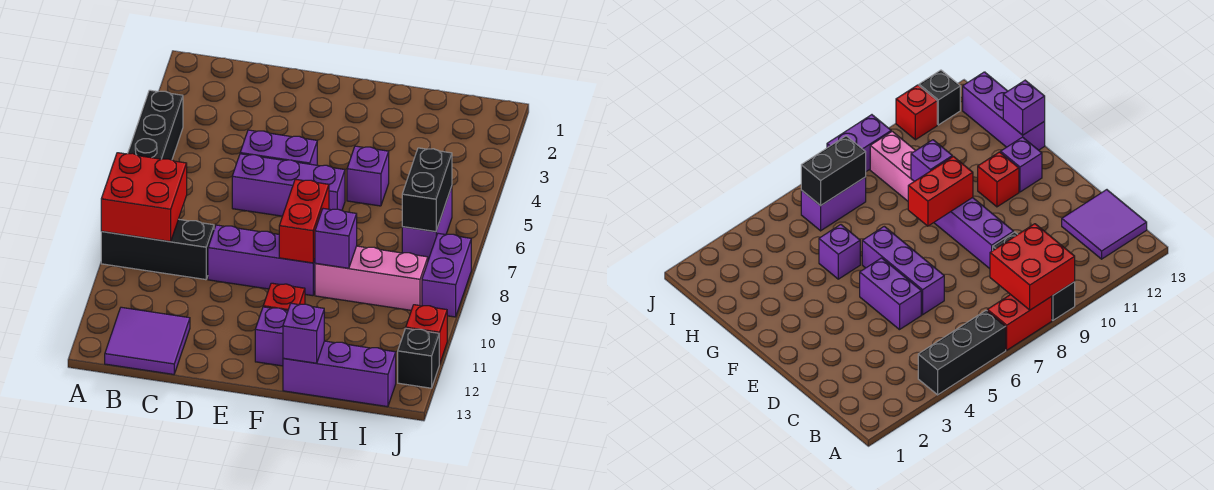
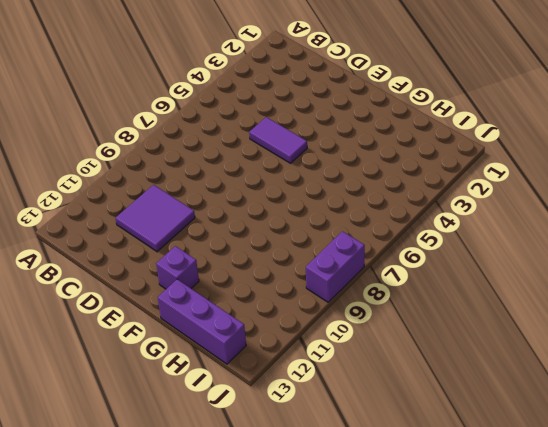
purple tile C10:D11 level 1 -> purple tile B12:C13 level 1
purple tile D5:E5 level 1 -> purple brick D5:E5 level 1
none -> black brick A4:A6 level 1
none -> red brick A7:A8 level 1
none -> black brick A9:C9 level 1

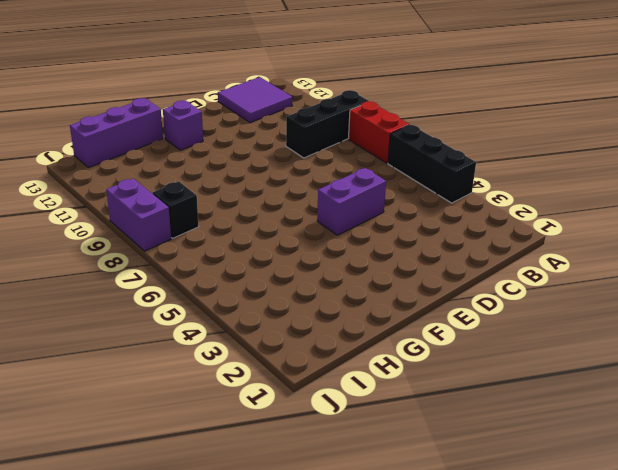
black brick I8 level 1 -> black brick J12 level 1
none -> purple brick D6:F6 level 1
none -> purple brick D9:F9 level 1
none -> red brick F11 level 1

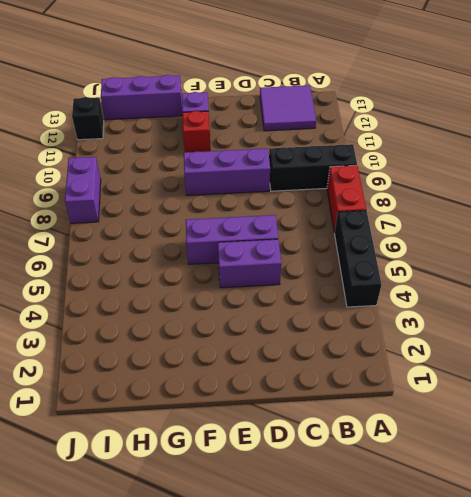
none -> purple brick G5 level 1
none -> pink brick G9:I9 level 1
none -> purple brick I6:I7 level 1

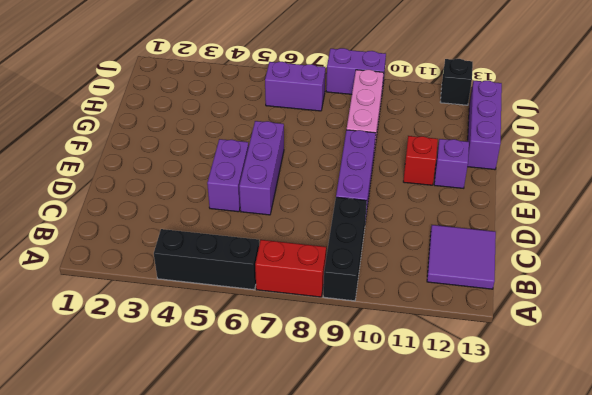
none -> purple brick G5 level 1
none -> red brick J11 level 1
none -> red brick A8:B9 level 2

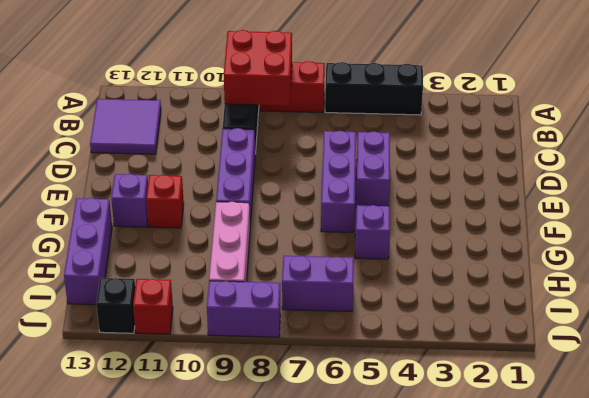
none -> red brick F8:F9 level 2
none -> purple brick G9 level 2
none -> purple brick G13 level 2

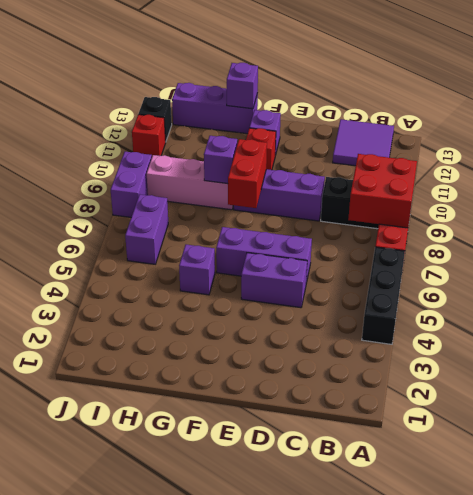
none -> black brick I6:I7 level 2

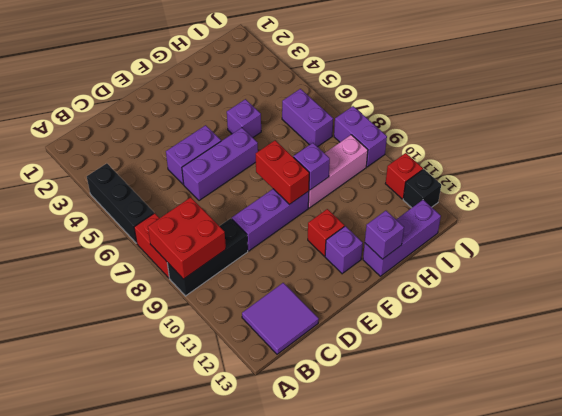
none -> black brick I6:I7 level 2

